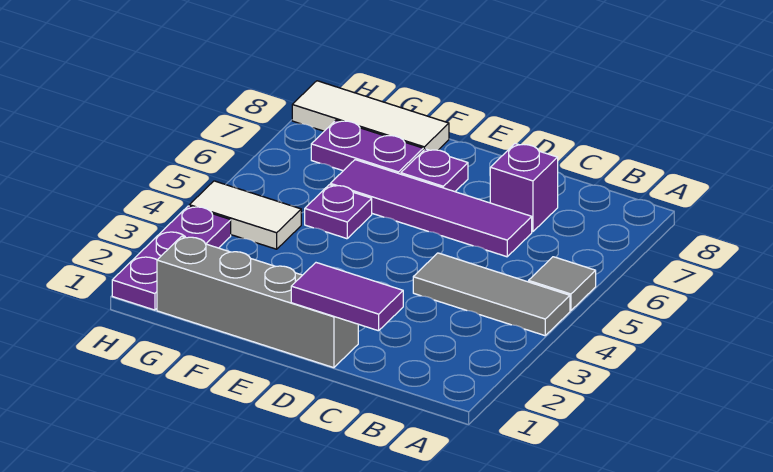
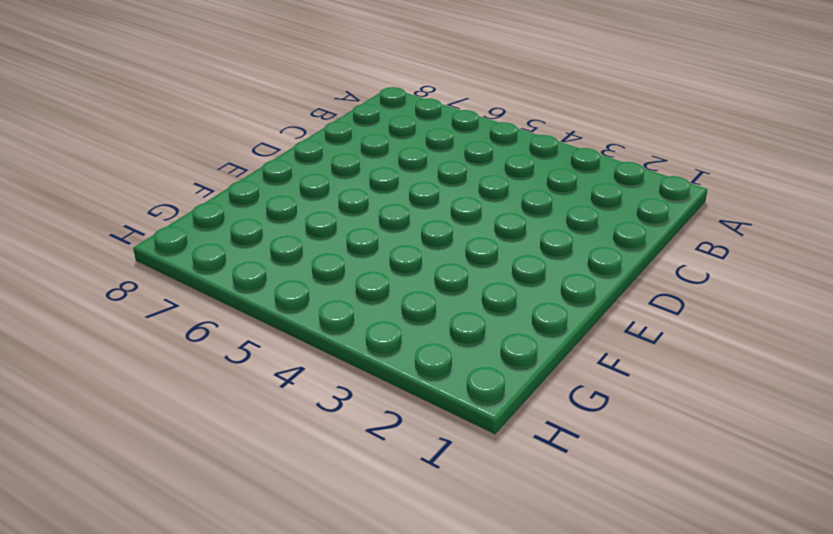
none -> grey tile A4:C4 level 1
none -> grey tile A5 level 1
none -> purple tile C6:F6 level 1

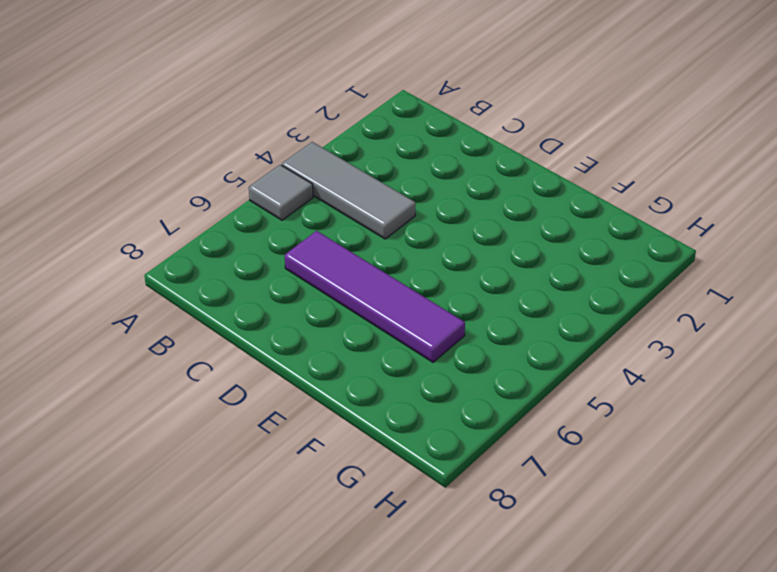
none -> purple brick C7 level 1
none -> grey brick D1:G1 level 1
none -> purple plate E7 level 1

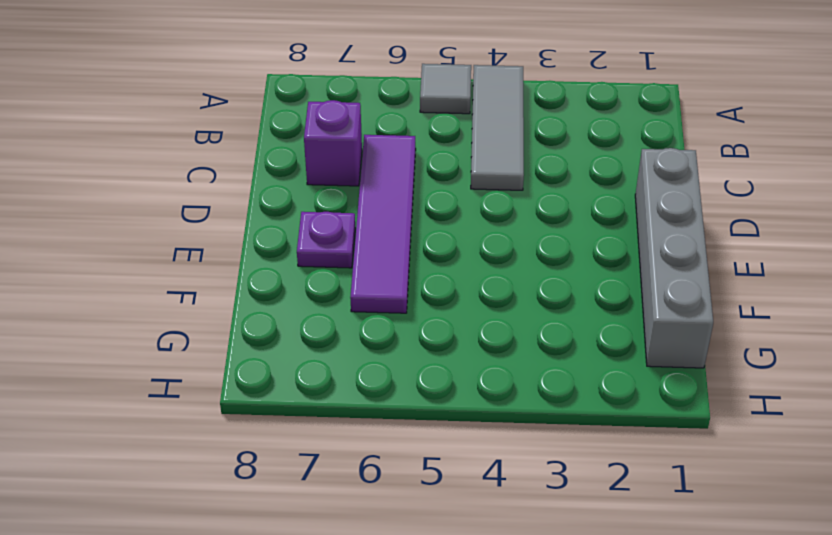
none -> purple plate F5 level 1
none -> purple plate F7:G7 level 1
none -> white tile F8:H8 level 1

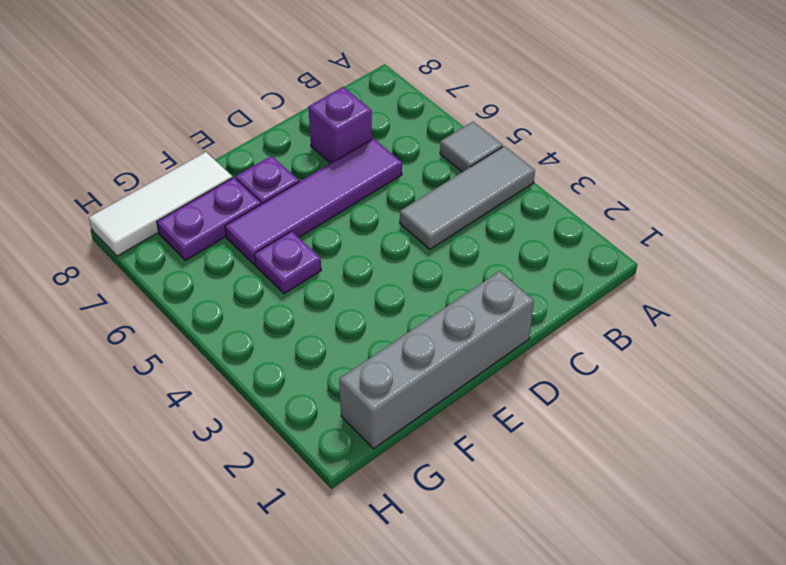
none -> white tile G4:H4 level 1
none -> purple plate H1:H3 level 1
none -> purple tile C1:D1 level 2

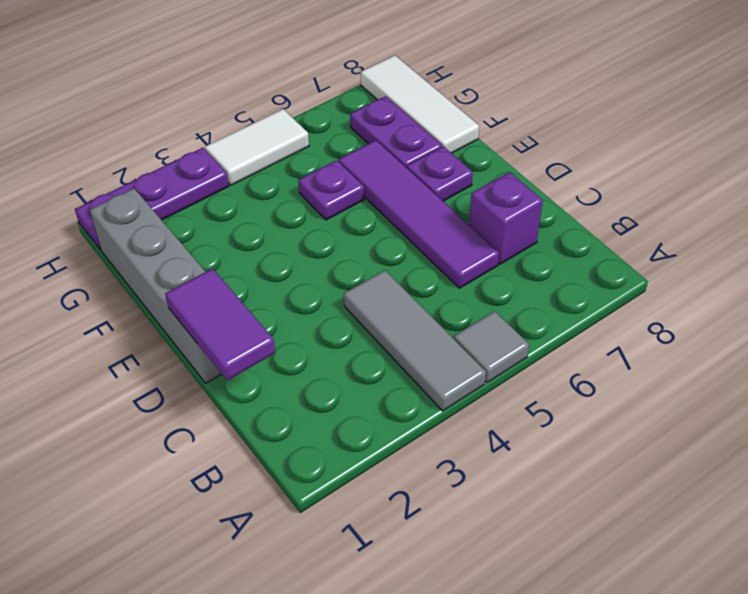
white tile H4:H5 level 1 -> white tile G4:H4 level 1

